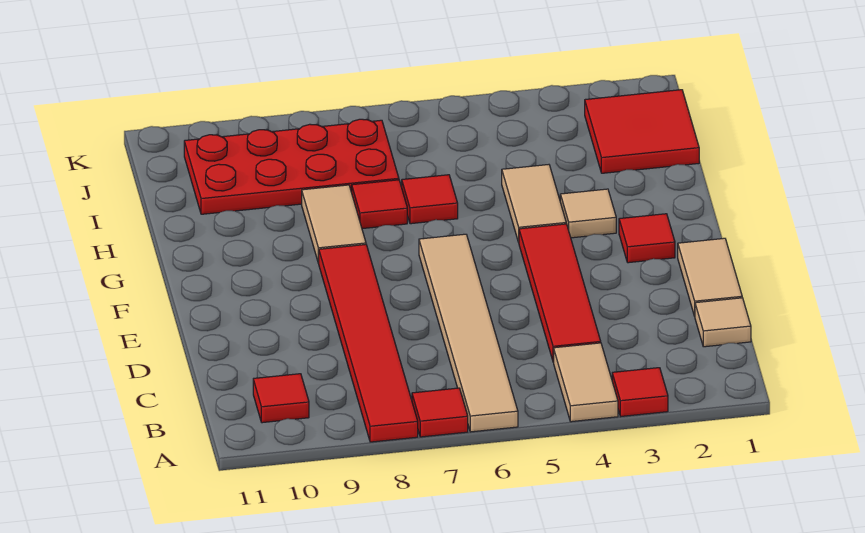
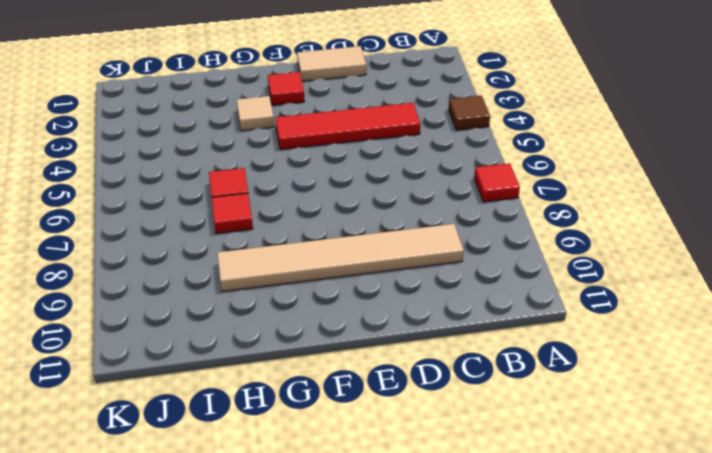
brown tile A4 level 1 -> tan tile A4:B4 level 1
tan tile C9:H9 level 1 -> tan tile A6:F6 level 1
none -> red tile A3 level 1
none -> red tile A8:F8 level 1
none -> red tile B10 level 1

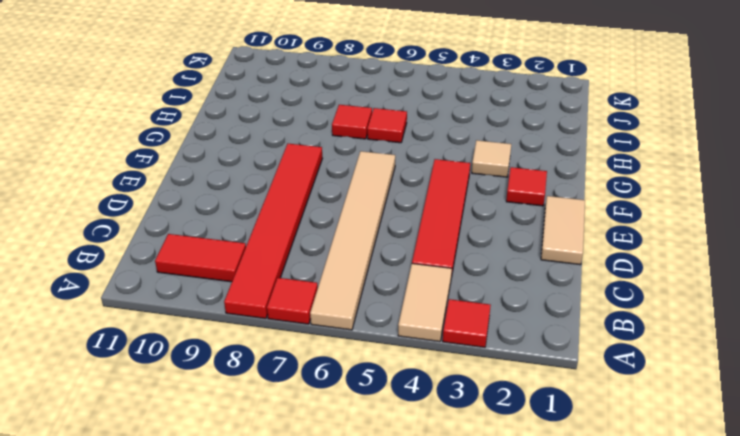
red tile B9:B10 level 1 -> red tile B10 level 1
none -> tan tile C1 level 1
none -> tan tile G4:H4 level 1
none -> tan tile G8:H8 level 1

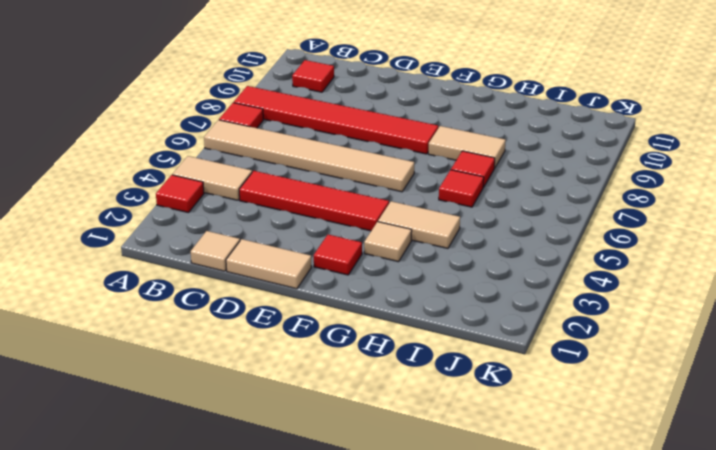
none -> red tile I1:J2 level 1
none -> red plate I7:J10 level 1

